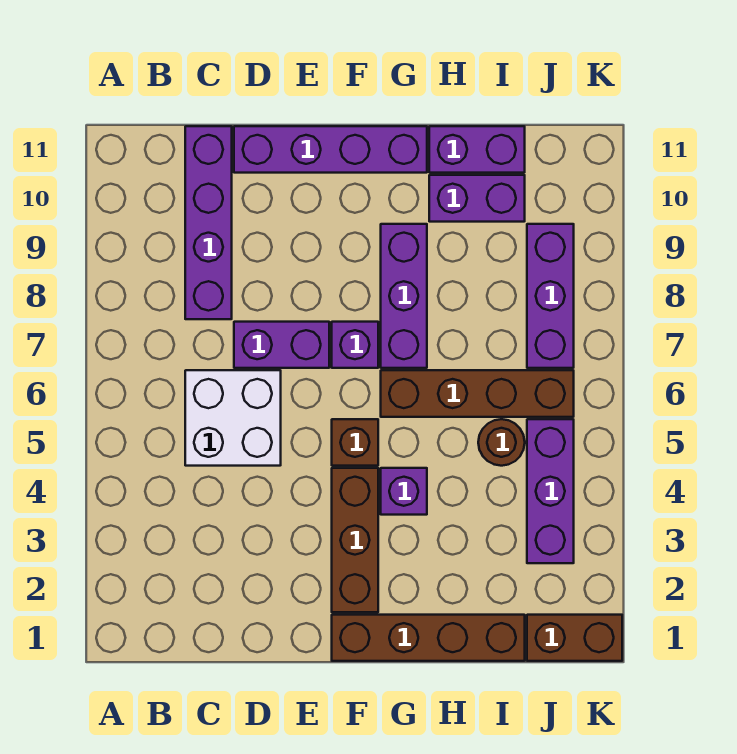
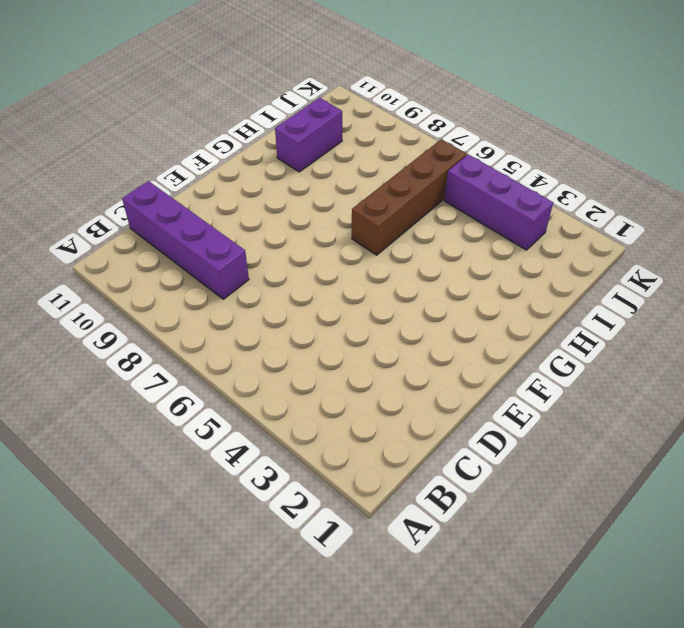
none -> white brick C5:D6 level 1
none -> purple brick D7:E7 level 1
none -> purple brick D11:G11 level 1

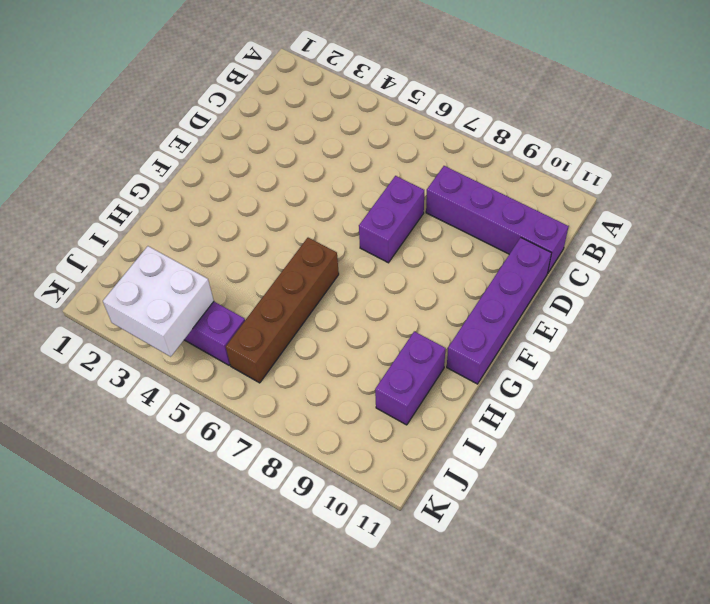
white brick J3:K4 level 2 -> white brick C5:D6 level 1
none -> brown brick F1:I1 level 1
none -> brown brick F2:F4 level 1
none -> brown brick F5 level 1

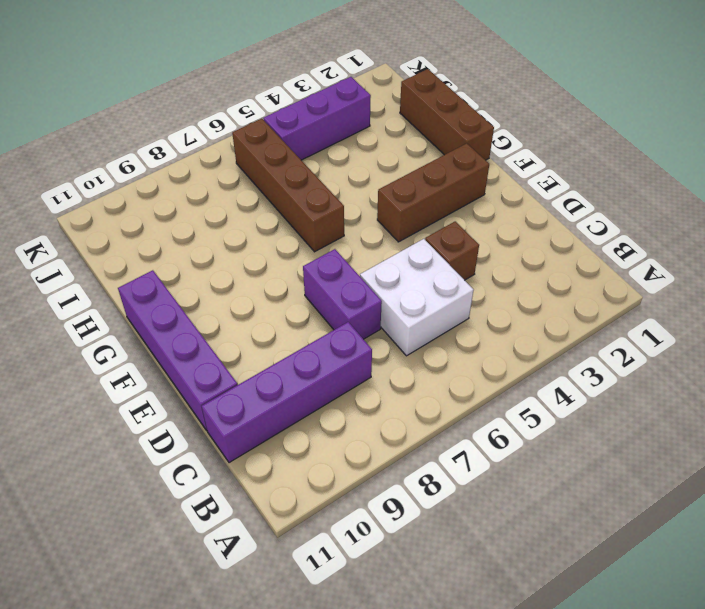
brown brick D4 level 1 -> brown brick F5 level 1
brown brick G1:I1 level 1 -> brown brick F1:I1 level 1
none -> purple brick F7 level 1
none -> purple brick G4 level 1
none -> purple brick G7:G9 level 1

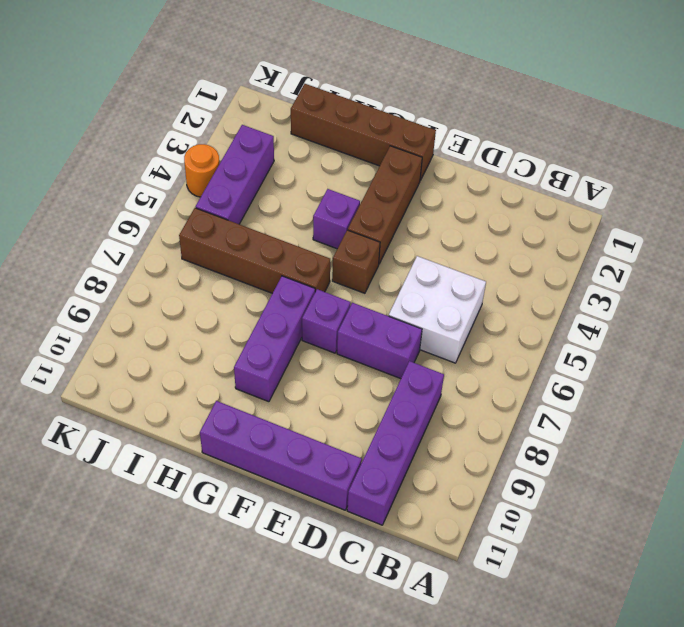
orange round brick K4 level 1 -> none
none -> purple brick H10:I10 level 1
none -> purple brick H11:I11 level 1
none -> brown round brick I5 level 1

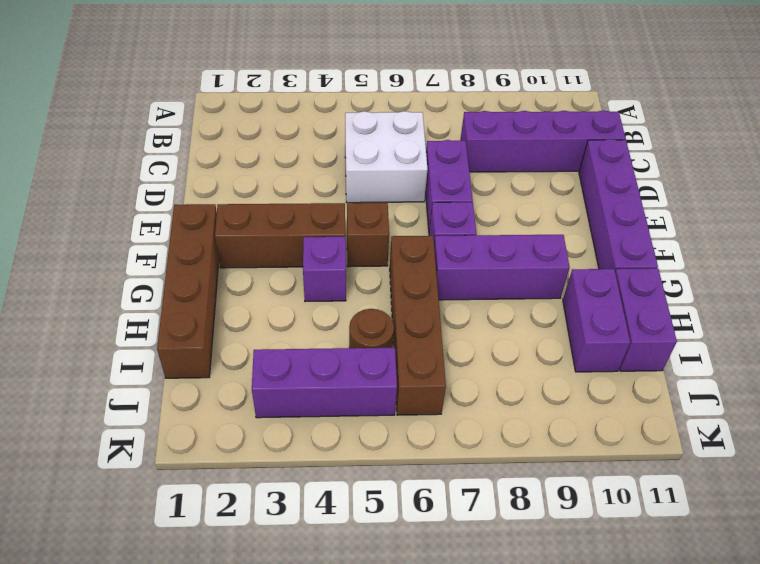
none -> brown brick J1:K1 level 1
none -> purple brick J7:J9 level 1

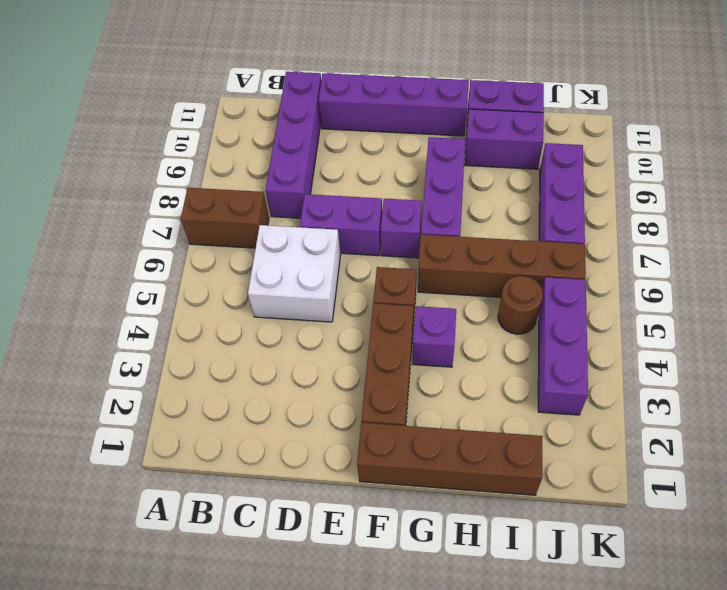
brown brick A7:B7 level 1 -> brown brick J1:K1 level 1

